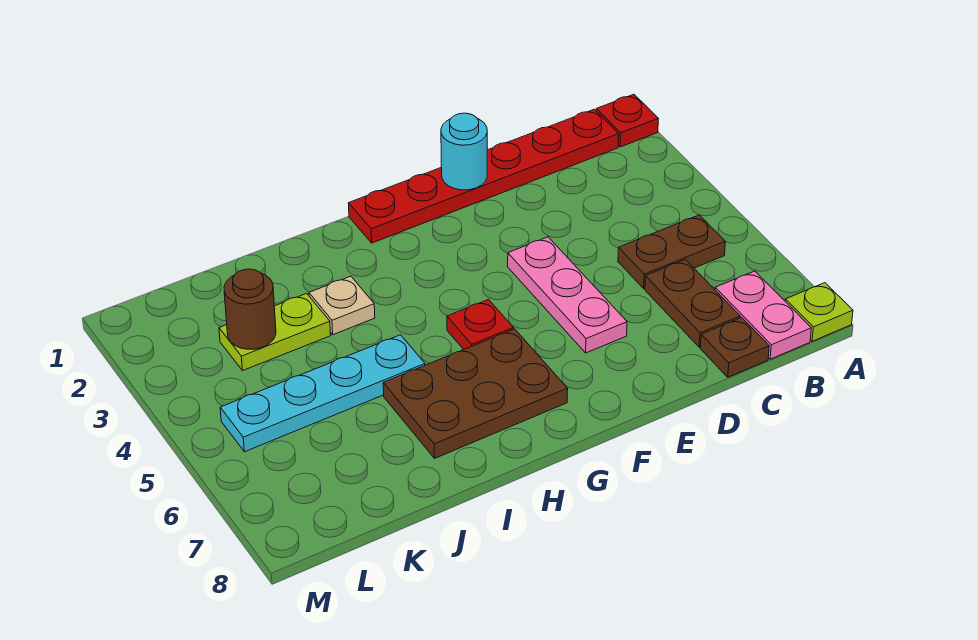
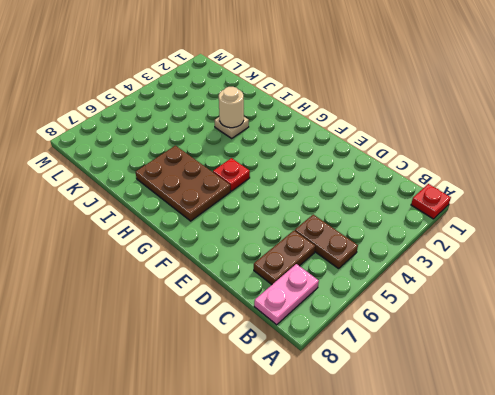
tan round brick I3 level 2 -> none
none -> lime plate A8 level 1
none -> red plate B1:G1 level 1
none -> brown plate C8 level 1

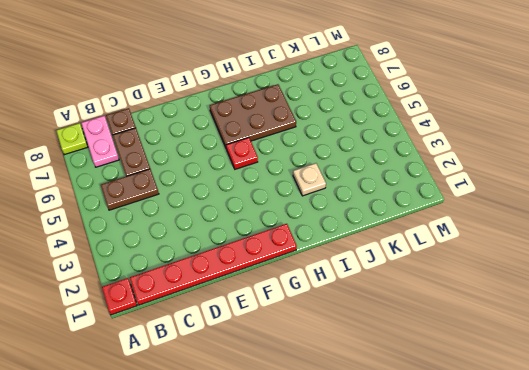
none -> pink plate E4:E6 level 1
none -> cyan plate I5:L5 level 1
none -> lime plate J3:K3 level 1

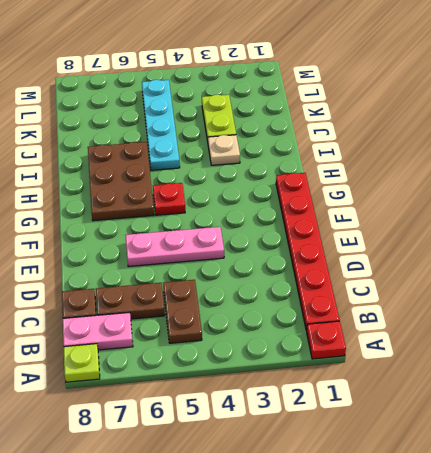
none -> cyan round brick E1 level 2
none -> brown round brick K3 level 2

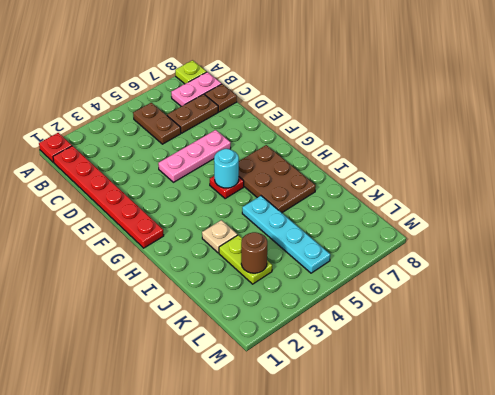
cyan round brick G5 level 2 -> cyan round brick E1 level 2

